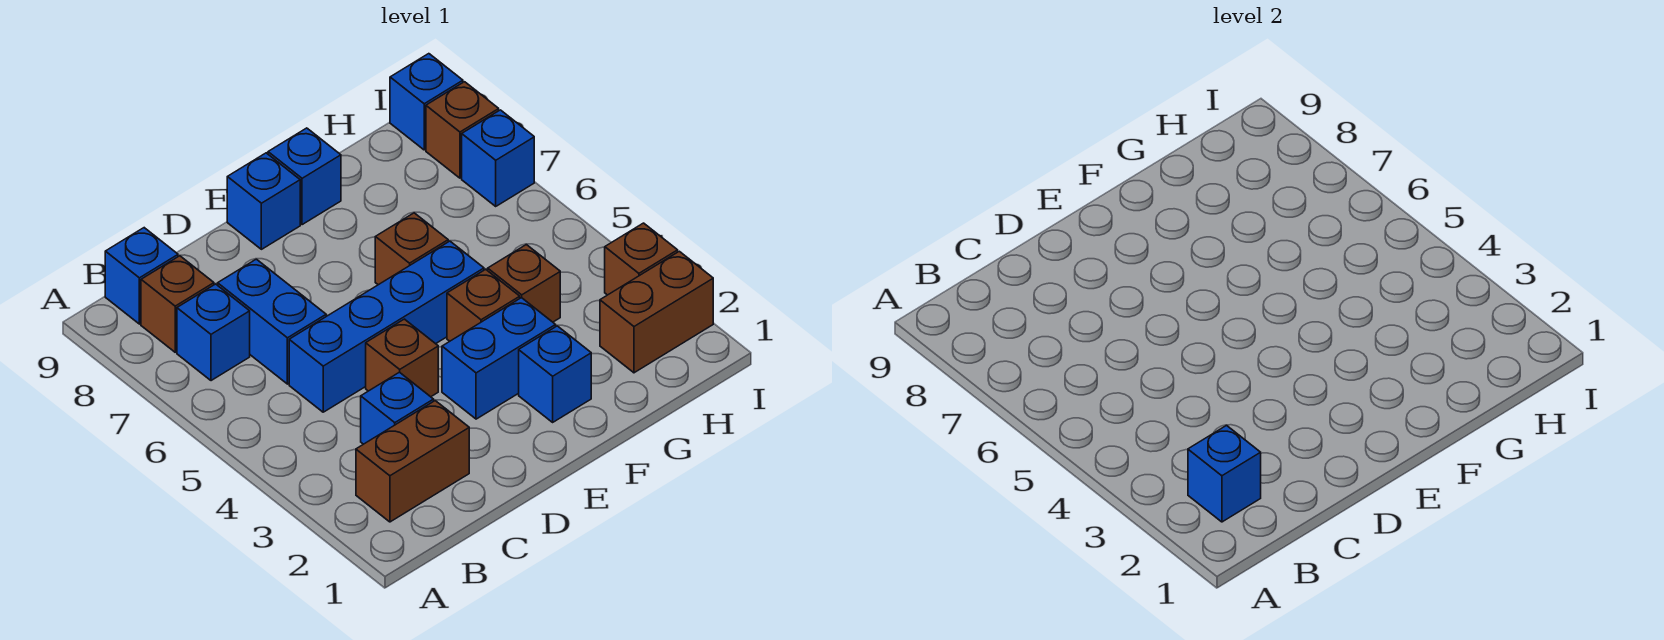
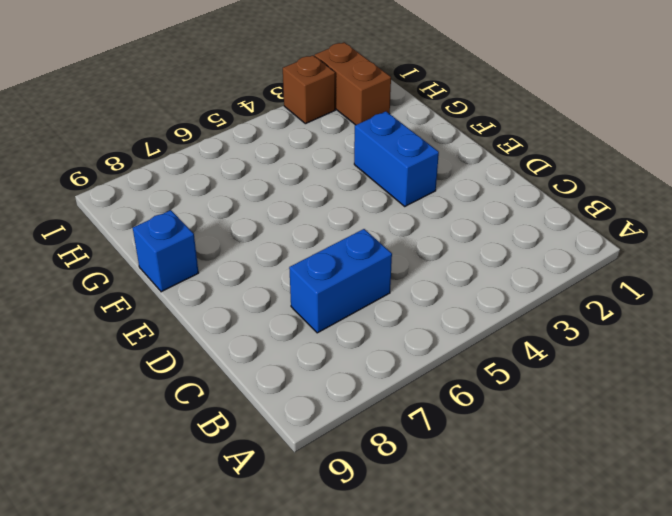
none -> brown brick B2:C2 level 1
none -> blue brick B7 level 1
none -> brown brick B8 level 1

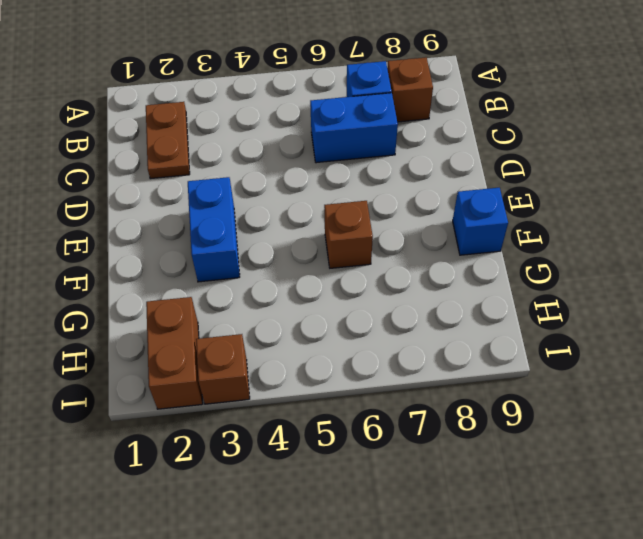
brown plate B2:C2 level 1 -> brown brick B2:C2 level 1
none -> blue brick B9 level 1
none -> blue brick C3 level 1
none -> blue brick C5:F5 level 1

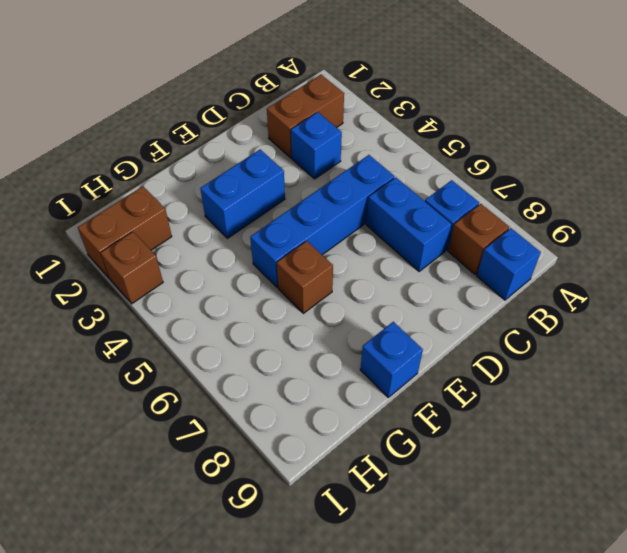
none -> brown brick D4 level 1
none -> blue brick E9 level 1
none -> blue brick F2 level 1

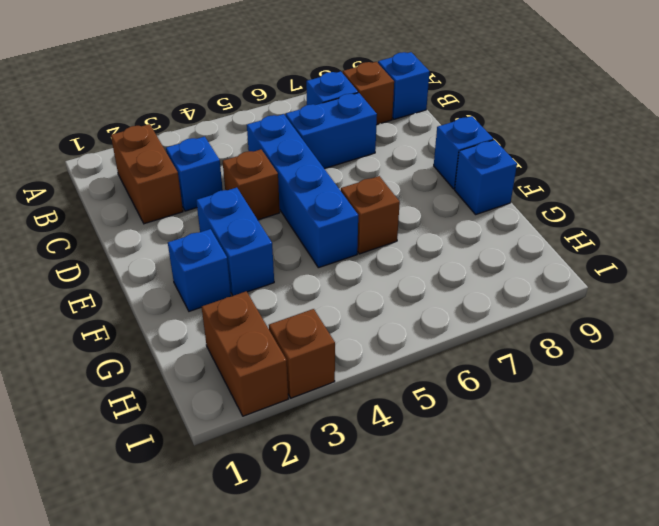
none -> brown brick F4 level 1
none -> brown brick G4 level 1
none -> blue brick I7 level 1

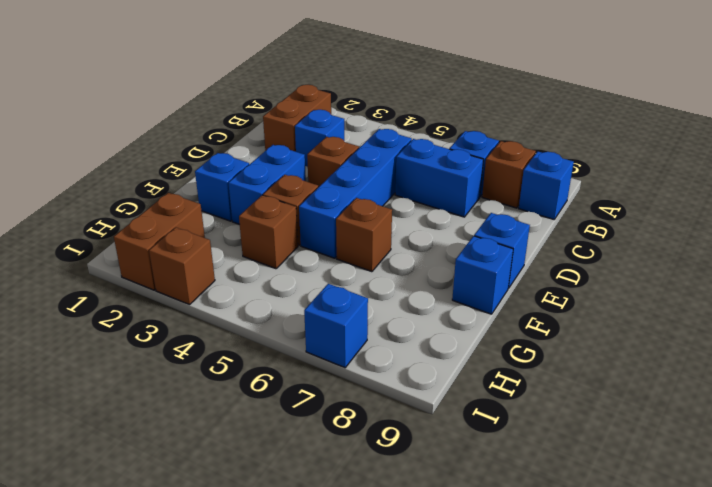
none -> brown brick I8 level 1
none -> blue brick I9 level 1
none -> blue brick B2 level 2

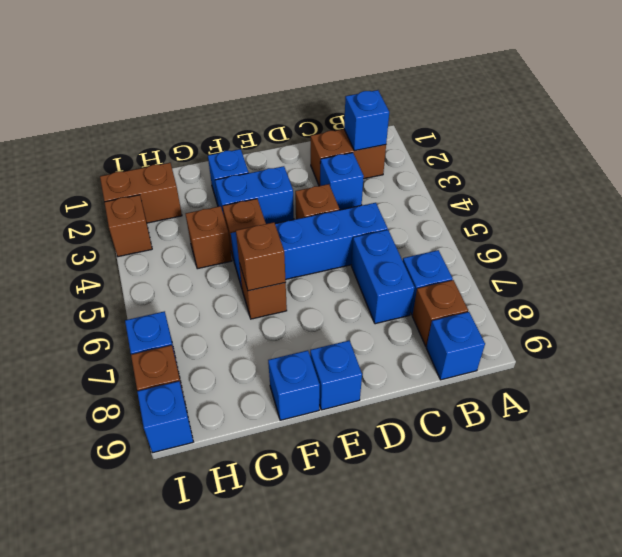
brown brick F6 level 2 -> none

